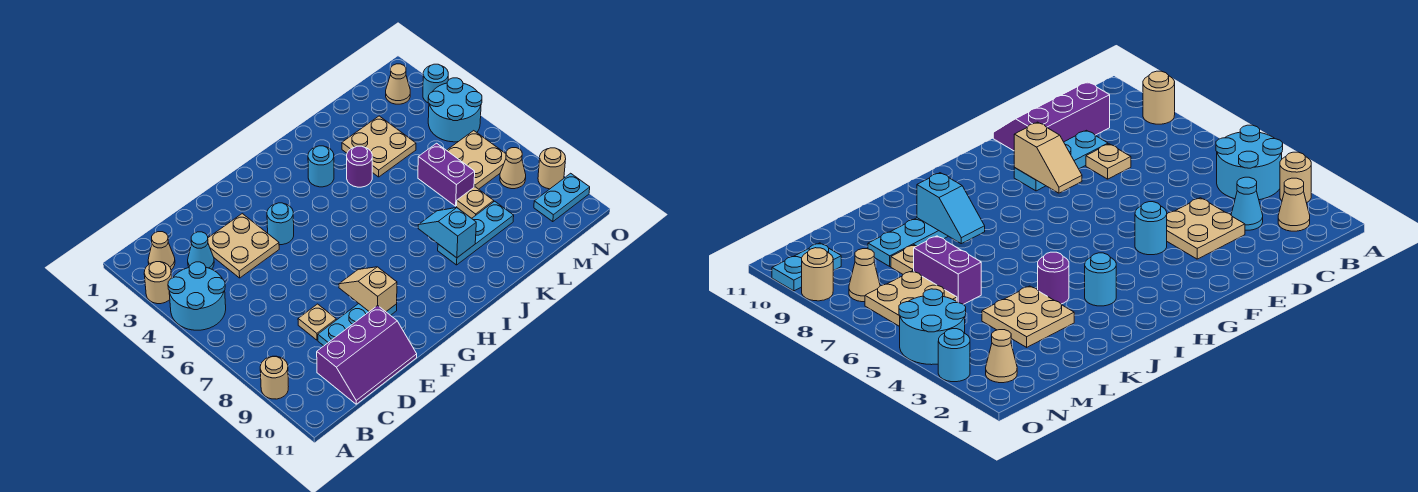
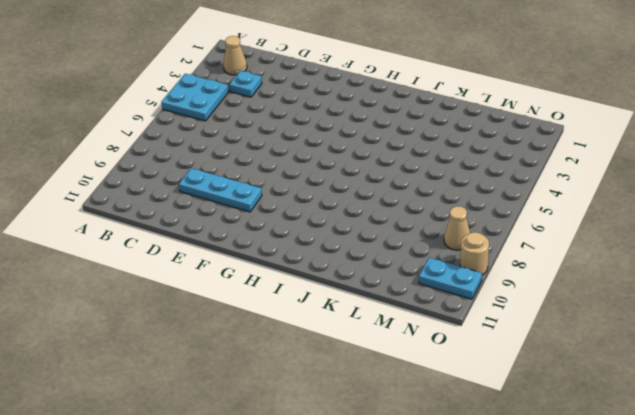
cyan plate A4:B5 level 1 -> cyan round brick A4:B5 level 1
cyan plate C3 level 1 -> cyan cone C3 level 1
none -> tan round brick A3 level 1
none -> tan round brick A9 level 1
none -> purple slope C10:E11 level 1 top 10

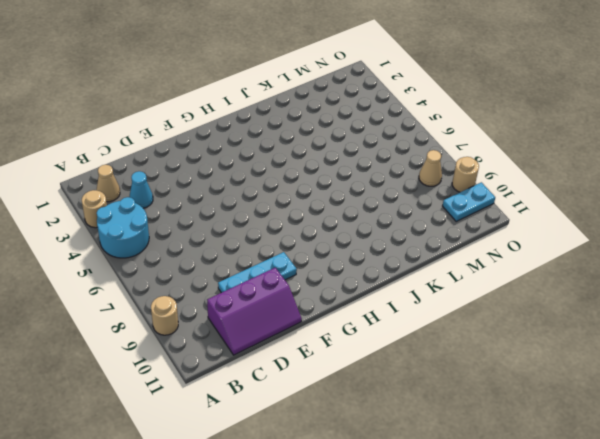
none -> tan plate D3:E4 level 1
none -> tan plate D8 level 1
none -> cyan round brick F4 level 1

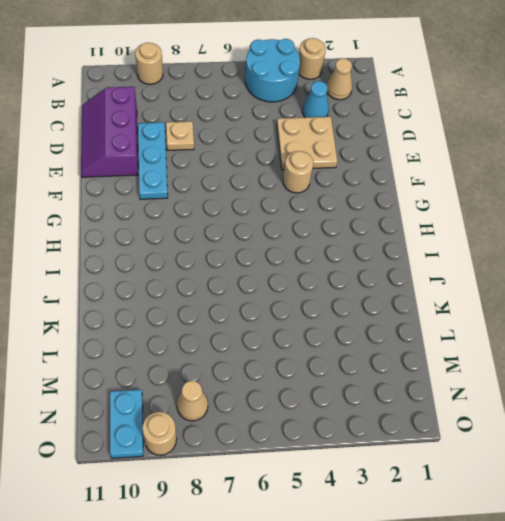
tan round brick F4 level 1 -> cyan round brick F4 level 1
none -> cyan round brick I3 level 1
none -> purple round brick J4 level 1
none -> cyan plate J9:L9 level 1

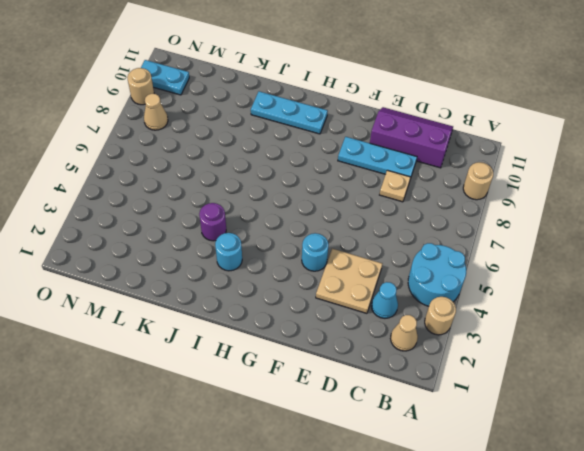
cyan plate H10:J10 level 1 -> cyan plate J9:L9 level 1
none -> tan plate K3:L4 level 1
none -> purple brick L6:L7 level 1
none -> tan plate L8 level 1

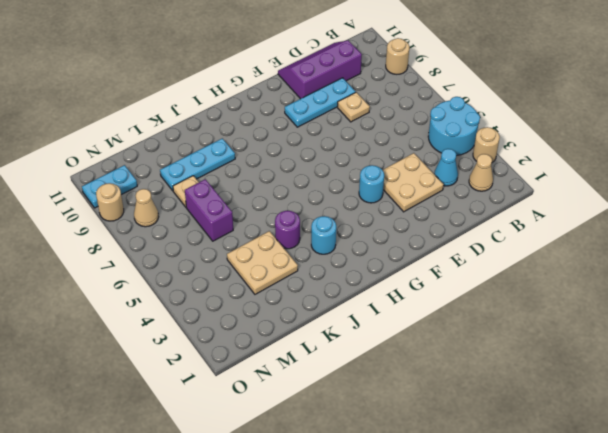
none -> tan plate M6:N7 level 1
none -> tan cone N2 level 1
none -> cyan round brick N4:O5 level 1

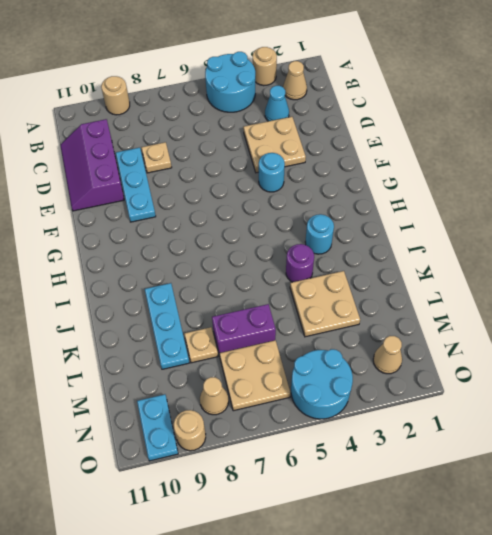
none -> cyan round brick O3 level 1
none -> tan slope F8:F9 level 2 top 9
none -> cyan slope J8:J9 level 2 top 9

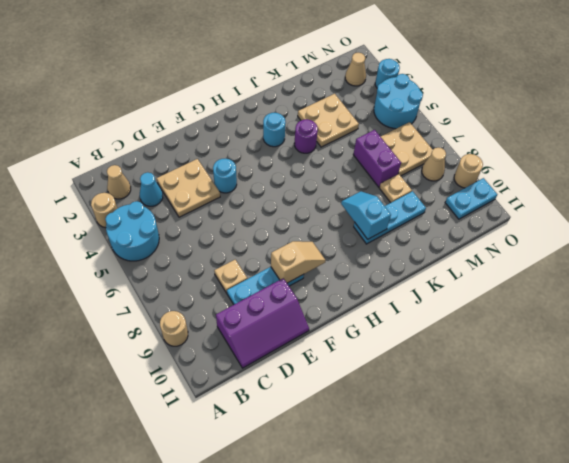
tan slope F9:G9 level 2 top F -> tan slope F8:F9 level 2 top 9

